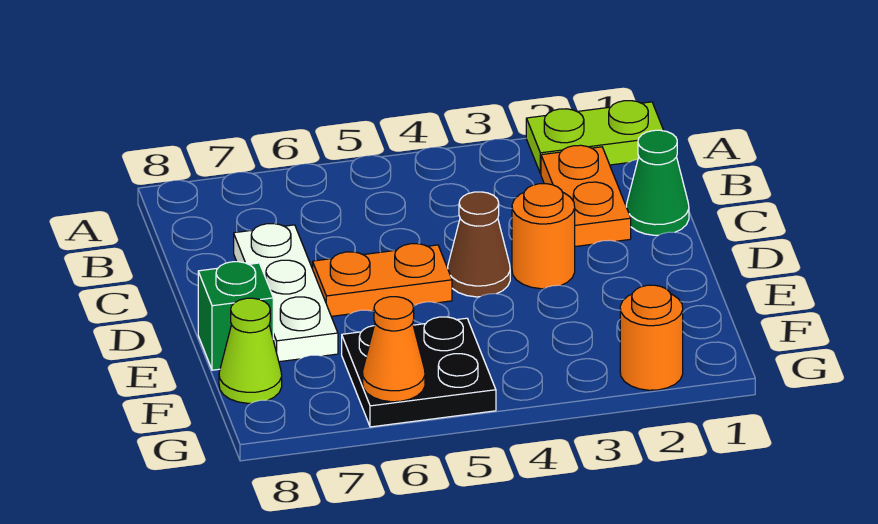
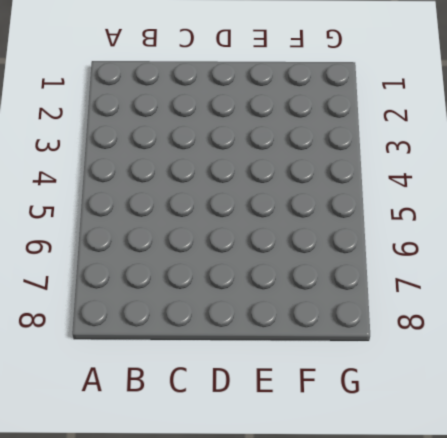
none -> lime plate A1:A2 level 1
none -> orange plate B2:C2 level 1
none -> green cone C1 level 1

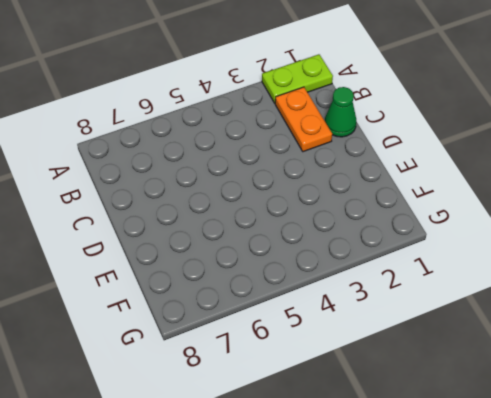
none -> white plate C7:E7 level 1
none -> orange round brick D3 level 1
none -> brown cone D4 level 1

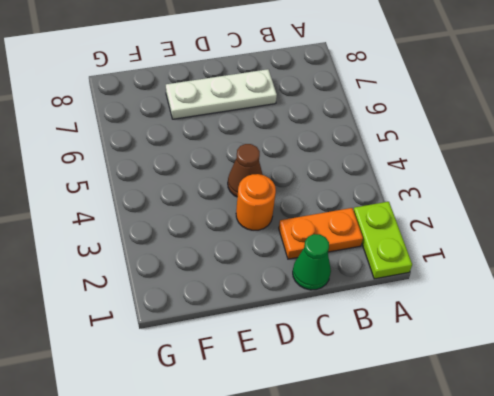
none -> orange plate D5:D6 level 1
none -> green brick E8 level 1
none -> black plate F5:G6 level 1

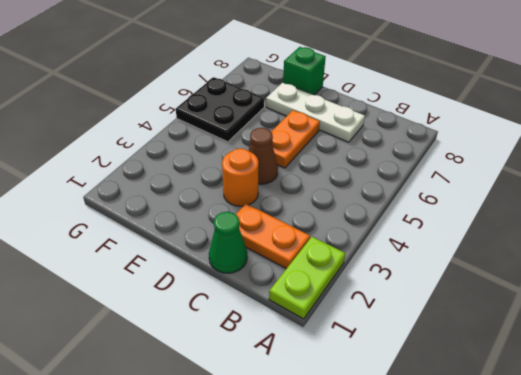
none -> lime cone F8 level 1
none -> orange round brick G2 level 1
none -> orange cone G6 level 2

